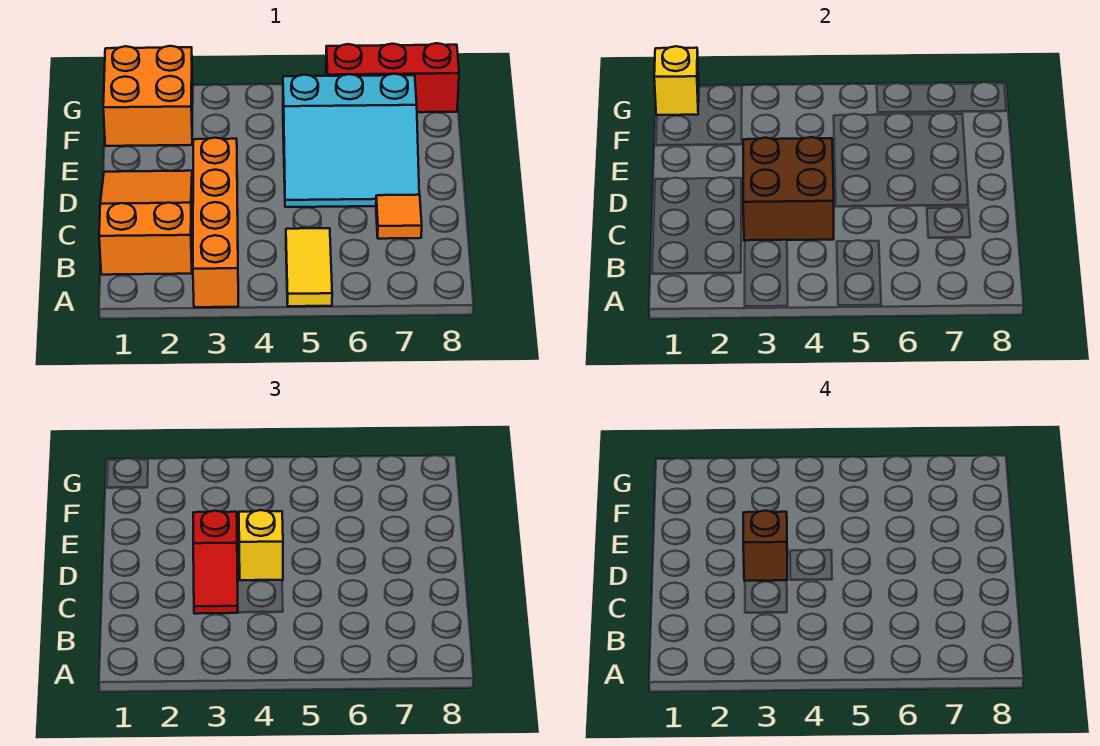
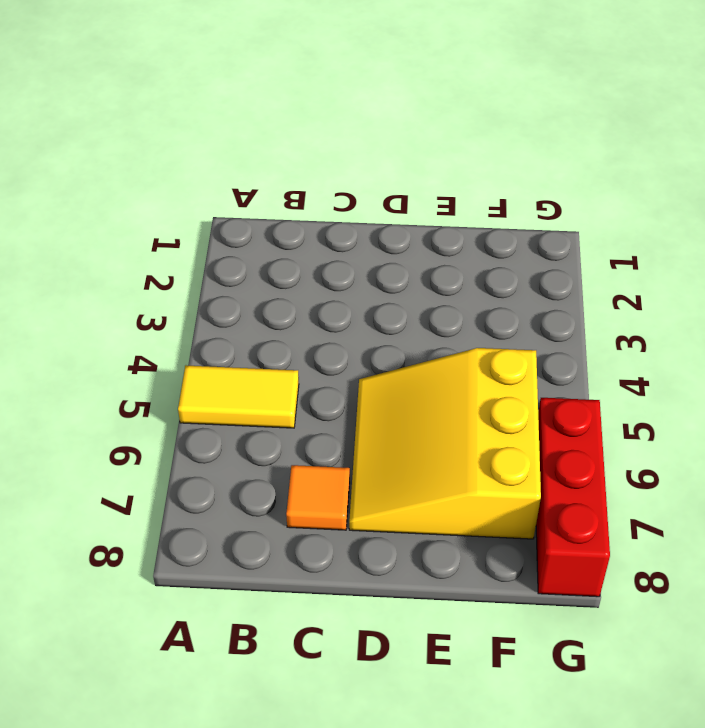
yellow slope D5:F7 level 1 top F -> cyan slope D5:F7 level 1 top F
none -> orange brick A3:D3 level 1
none -> orange slope B1:D2 level 1 top B
none -> orange brick F1:G2 level 1

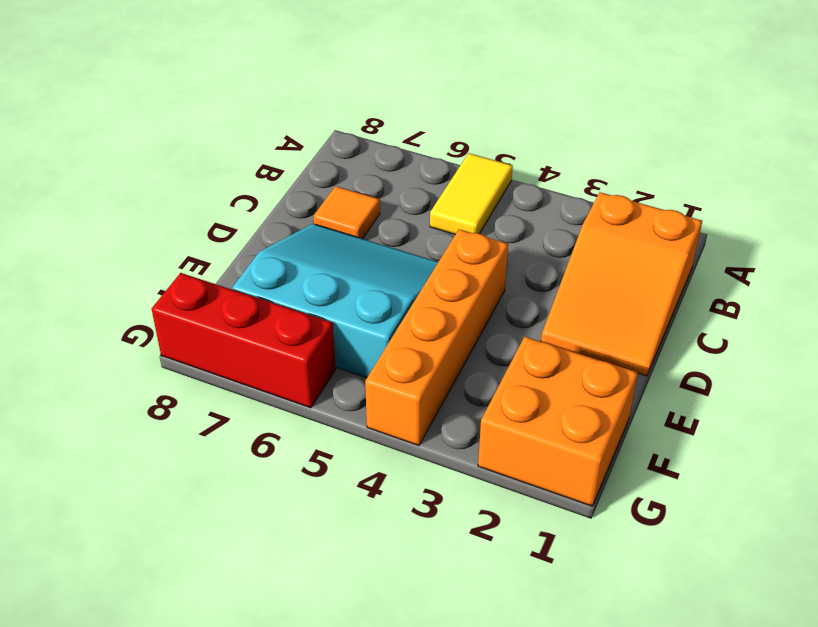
orange brick D4:G4 level 1 -> orange brick A3:D3 level 1
none -> brown brick C3:D4 level 2
none -> yellow brick G1 level 2
none -> red slope C3:D3 level 3 top D

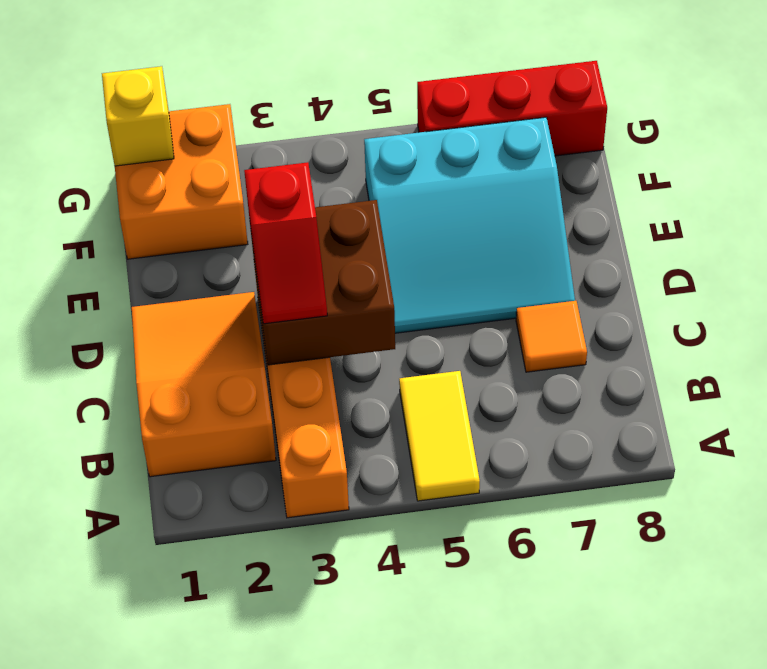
none -> yellow brick D4 level 3
none -> brown brick D3 level 4

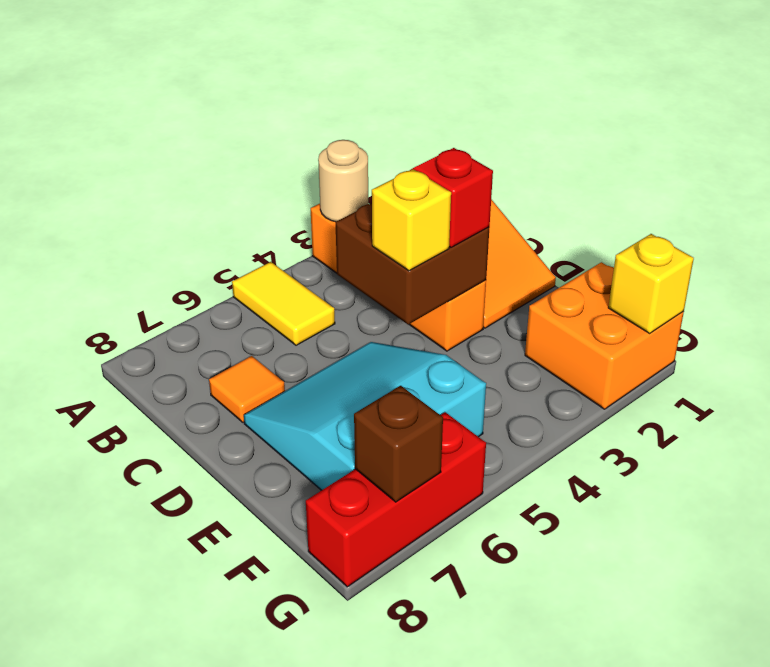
tan round brick A3 level 2 -> none
brown brick G7 level 2 -> brown brick D3 level 4

